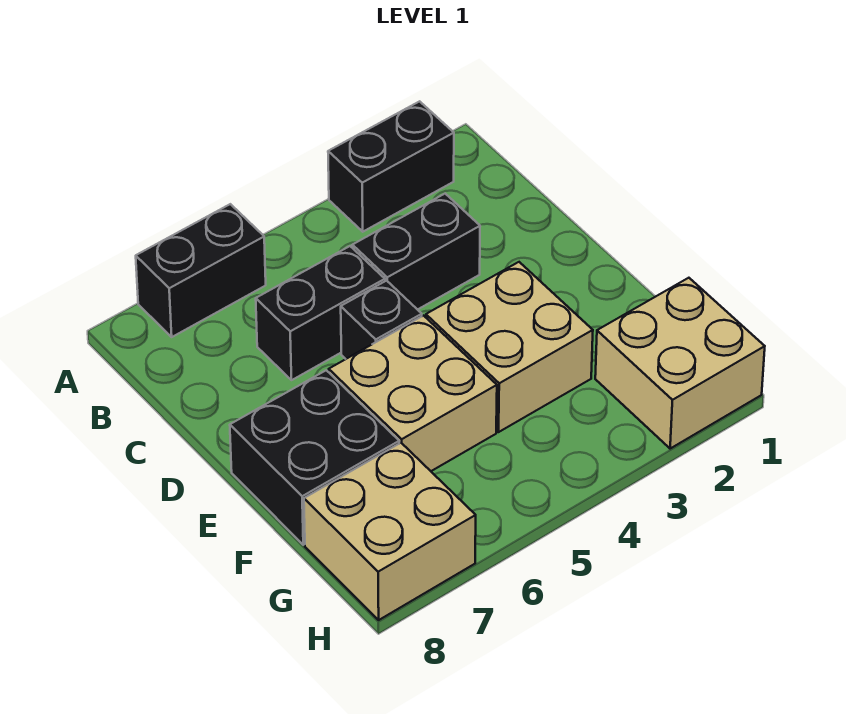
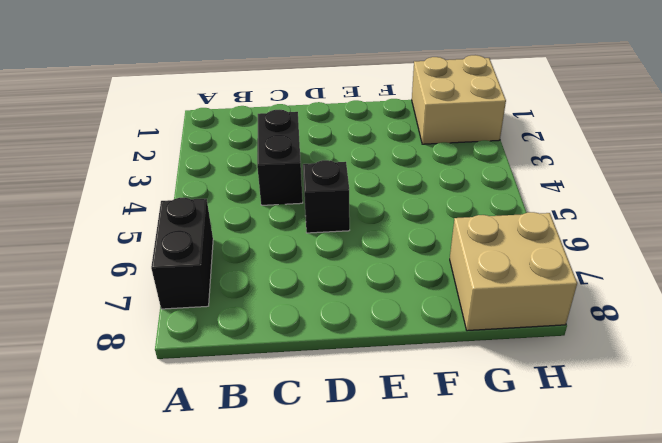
none -> black brick A2:A3 level 1
none -> black brick C5:C6 level 1

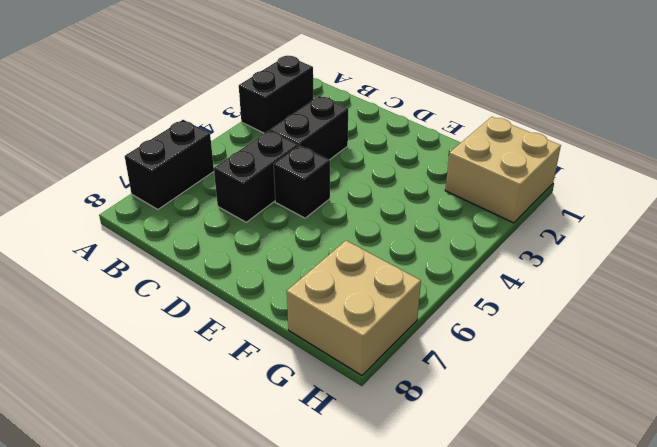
none -> tan brick E3:F4 level 1
none -> tan brick E5:F6 level 1

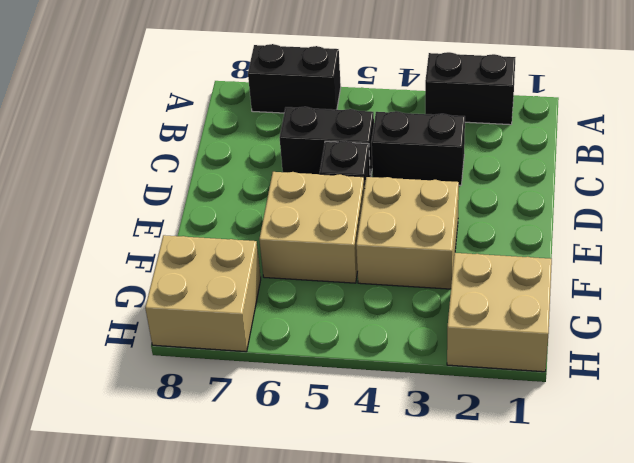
none -> black brick E7:F8 level 1

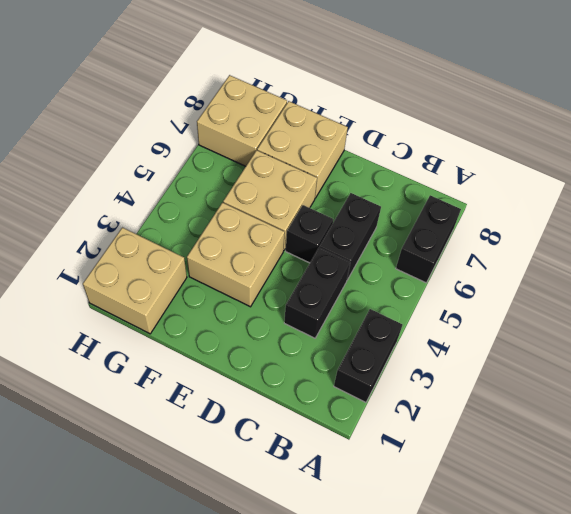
tan brick E7:F8 level 1 -> black brick E7:F8 level 1

